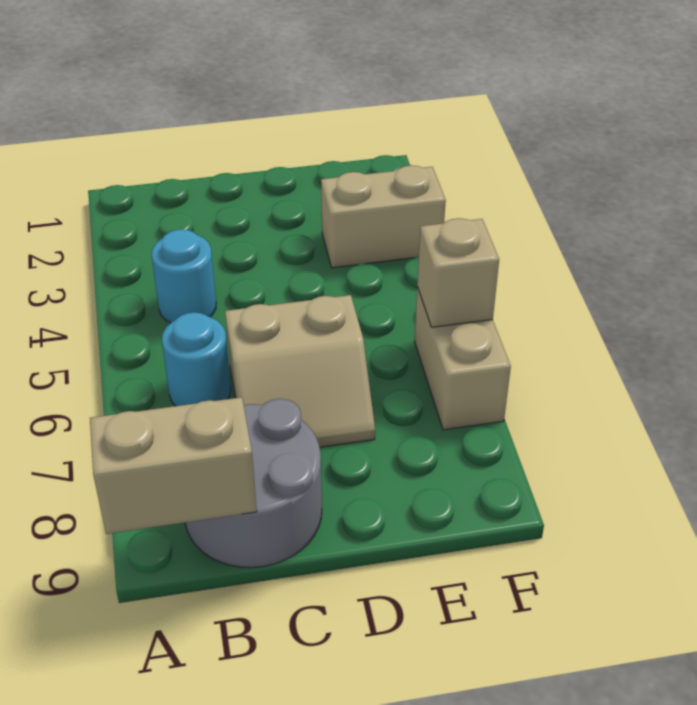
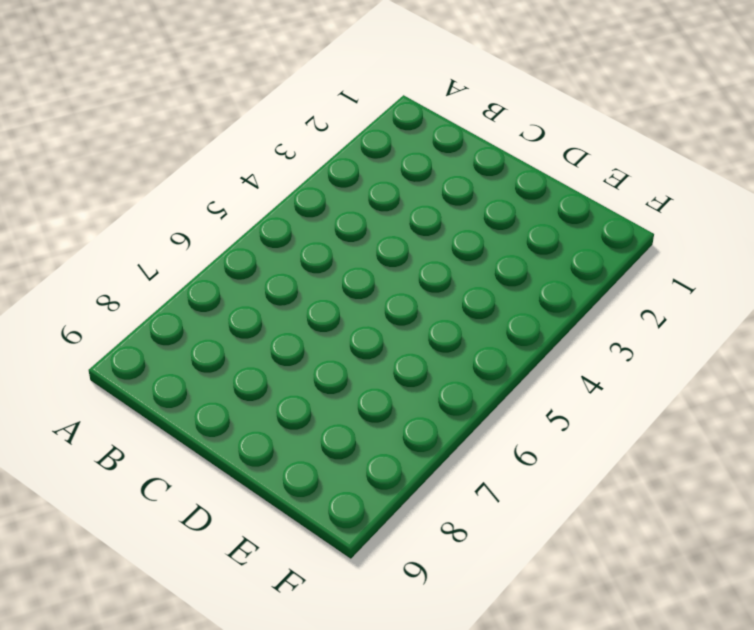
none -> cyan round brick B4 level 1
none -> cyan round brick B6 level 1

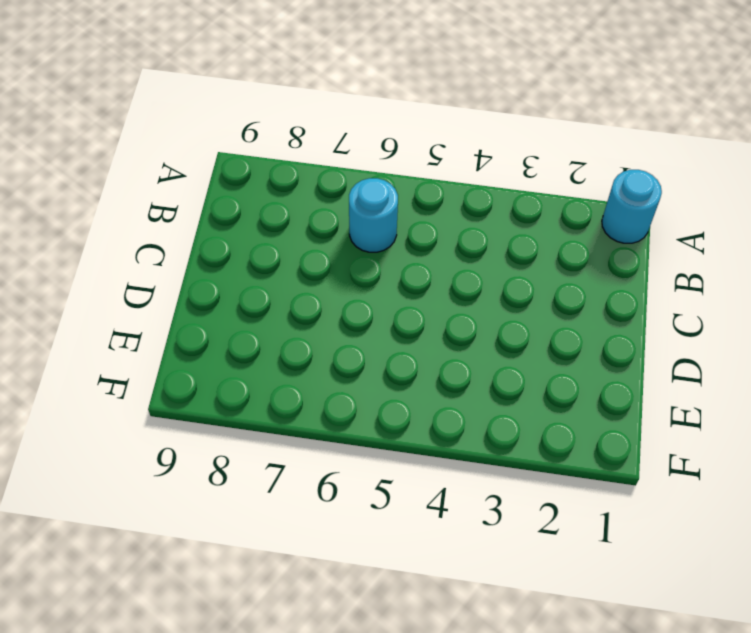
cyan round brick A1 level 1 -> cyan round brick B4 level 1
none -> grey round brick B8:C9 level 1
none -> tan slope C6:D7 level 1 top 6

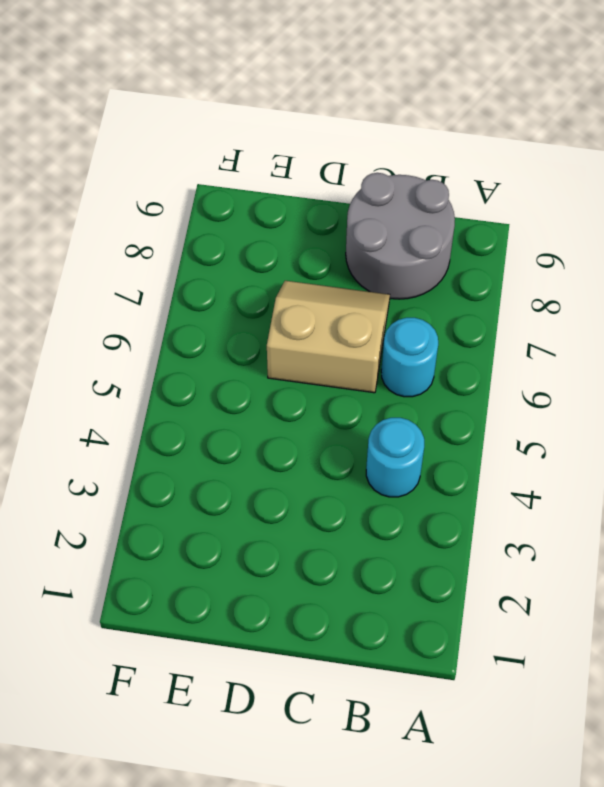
none -> tan brick E3:F3 level 1
none -> tan brick F6:F7 level 1

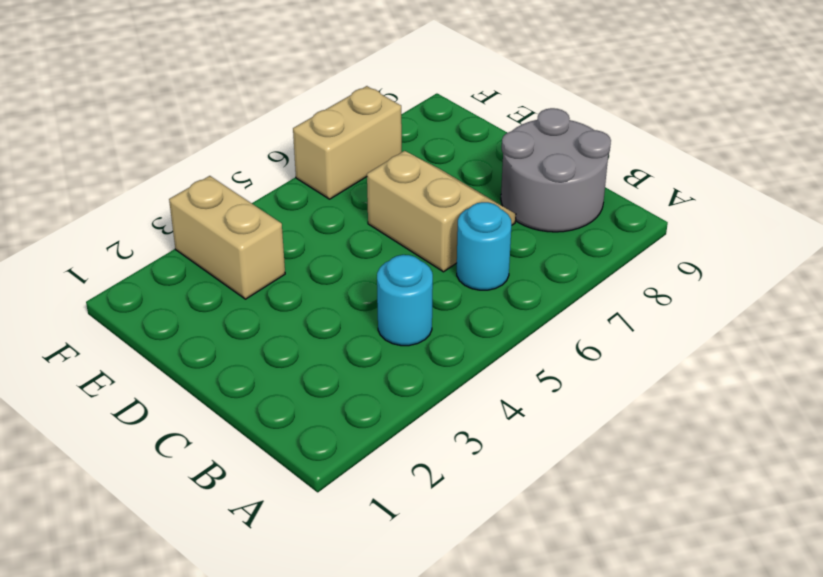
none -> tan brick A9:B9 level 2
none -> tan brick F6 level 2

